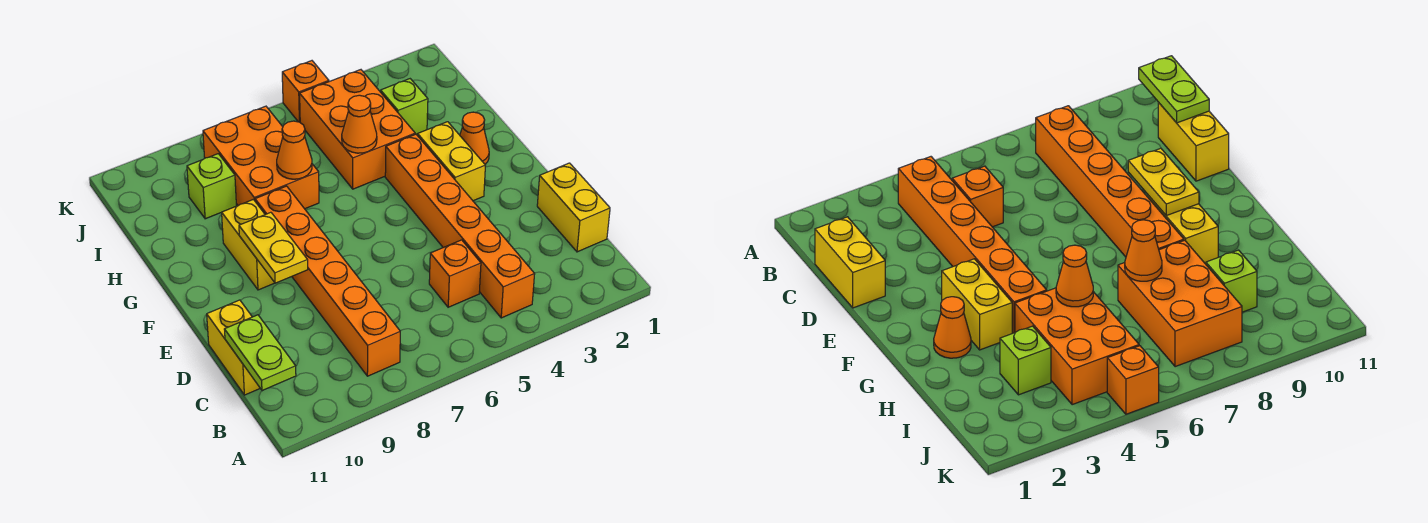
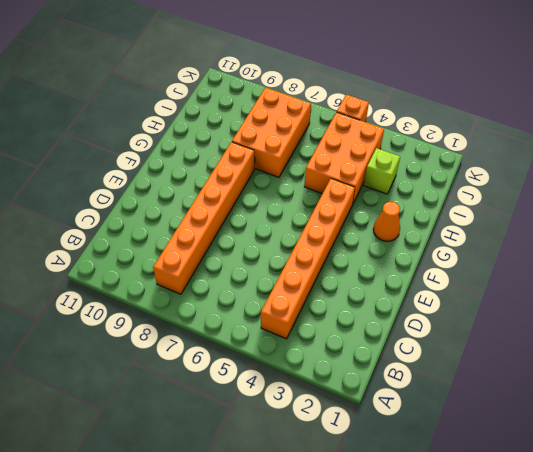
none -> yellow brick C1:D1 level 1
none -> orange brick C5 level 1
none -> yellow brick C11:D11 level 1

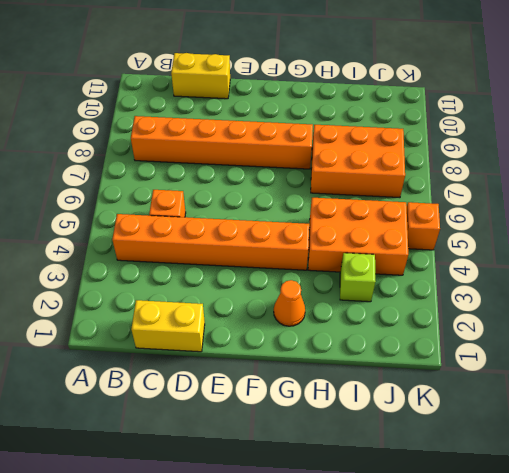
none -> yellow brick F3:G3 level 1
none -> yellow brick F9:G9 level 1
none -> lime brick I9 level 1

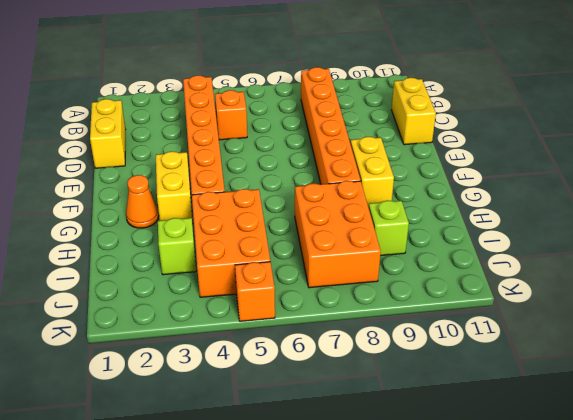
none -> lime plate B11:C11 level 2
none -> yellow plate E9:F9 level 2
none -> orange cone H5 level 2

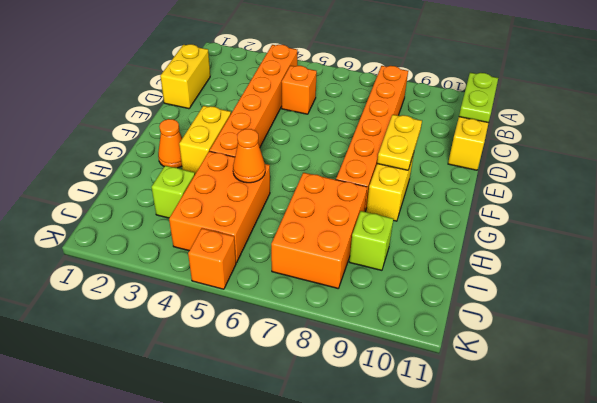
none -> orange cone H7 level 2

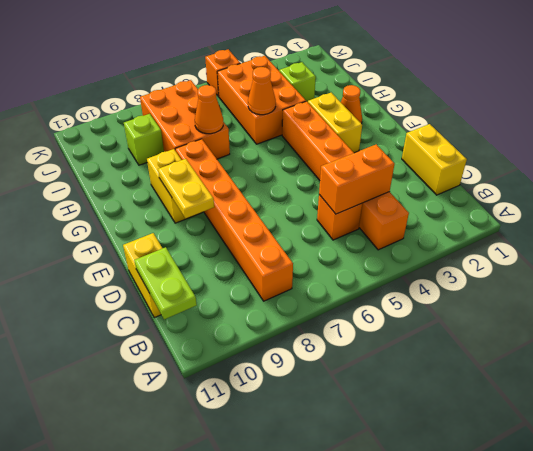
orange brick C4:C5 level 2 -> none

